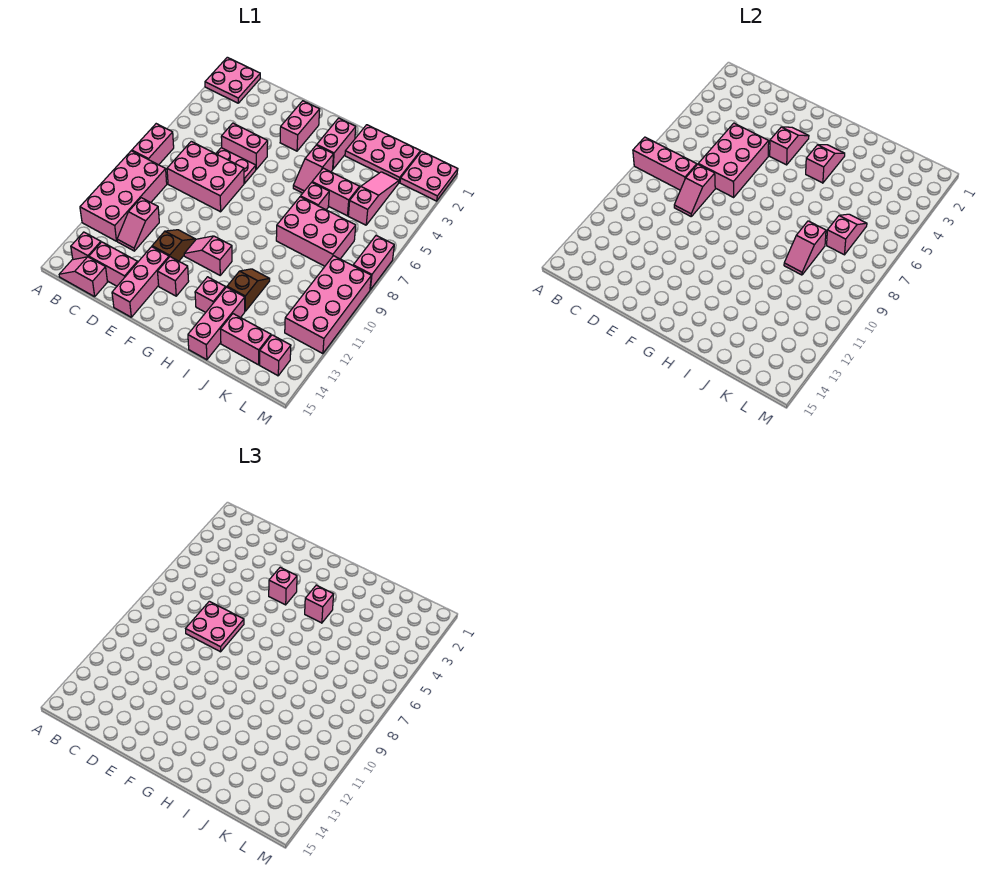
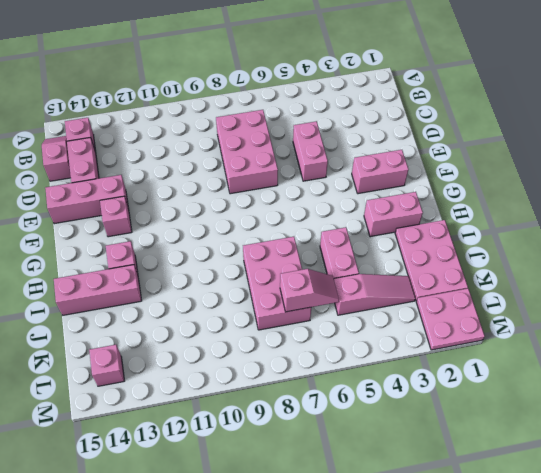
none -> pink plate A1:B2 level 1
none -> pink brick A7:A8 level 1
none -> pink brick A9:B12 level 1
none -> pink slope C11:C12 level 1 top 11

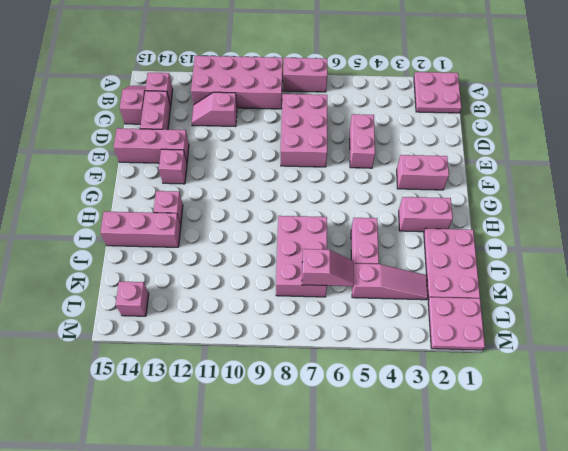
none -> pink plate D6:E6 level 1
none -> brown slope E11:E12 level 1 top 12
none -> pink slope F11:G11 level 1 top G
none -> pink slope H4:H5 level 1 top 4

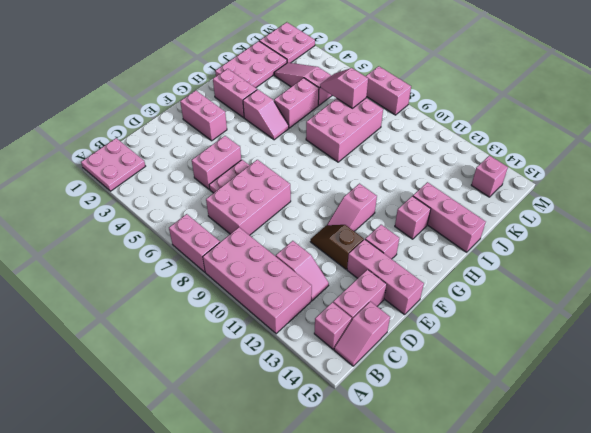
none -> pink brick I6 level 1
none -> brown slope I11:I12 level 1 top 12
none -> pink brick J14:K14 level 1
none -> pink brick L9:M12 level 1

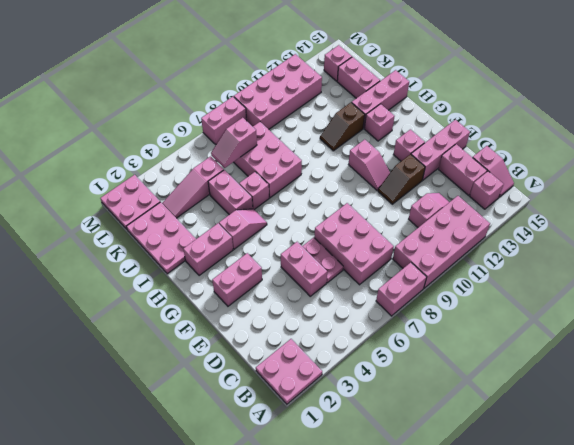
none -> pink brick A8:C8 level 2
none -> pink brick D5:E7 level 2
none -> pink slope D8:D9 level 2 top 8
none -> pink slope F3:F4 level 2 top 4

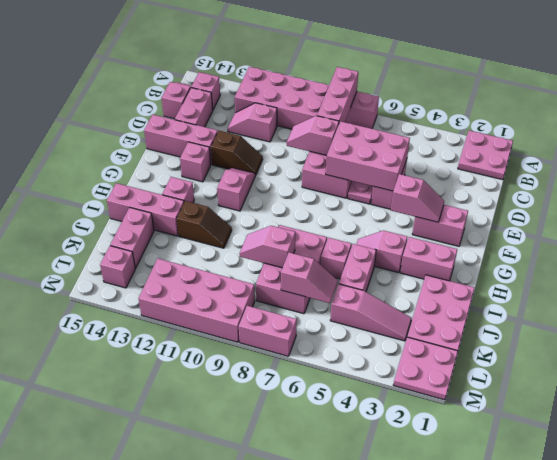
none -> pink slope H3:H4 level 2 top 4
none -> pink plate D7:E8 level 3
none -> pink brick F4 level 3
none -> pink brick H4 level 3

